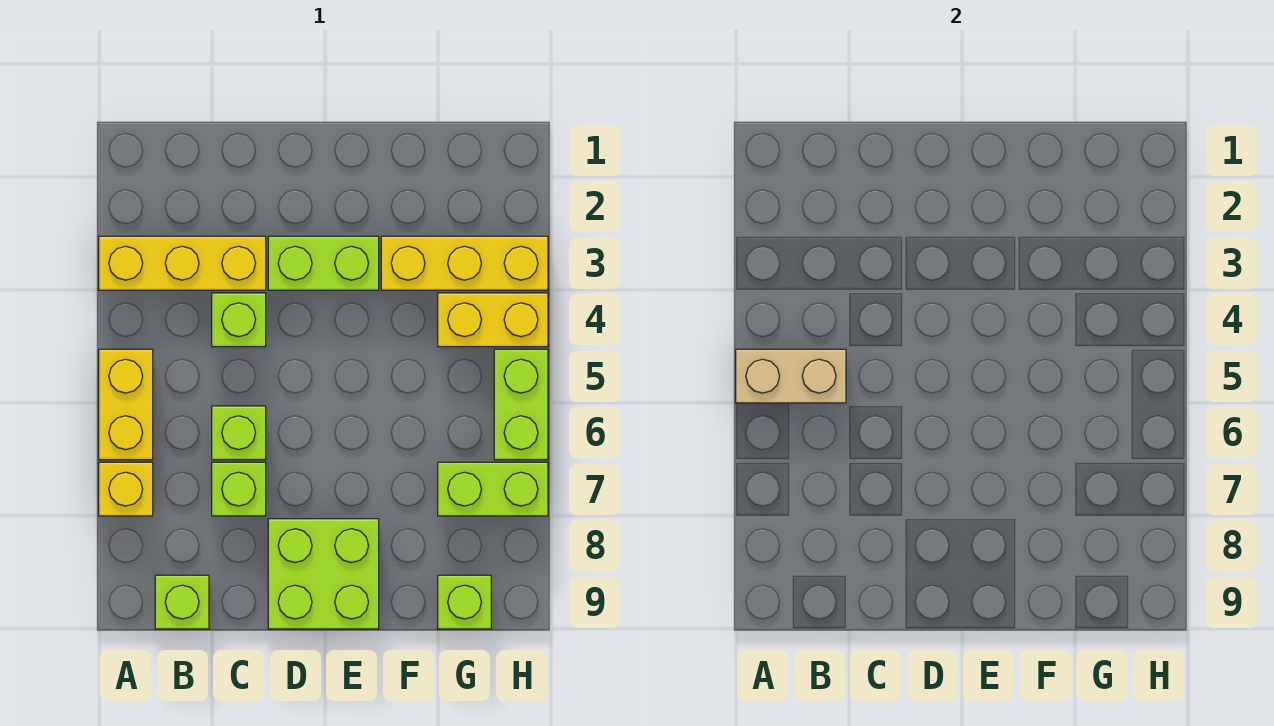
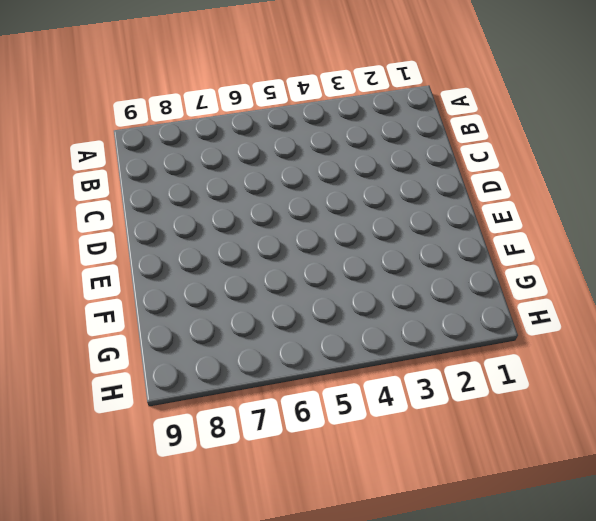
none -> yellow brick A3:C3 level 1
none -> yellow brick A5:A6 level 1
none -> yellow brick A7 level 1

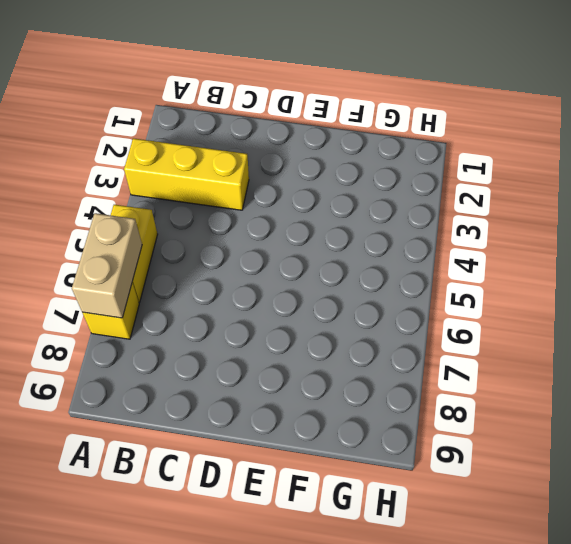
tan brick A6:A7 level 2 -> tan brick A5:B5 level 2
none -> lime brick B9 level 1
none -> lime brick C4 level 1
none -> lime brick C6 level 1

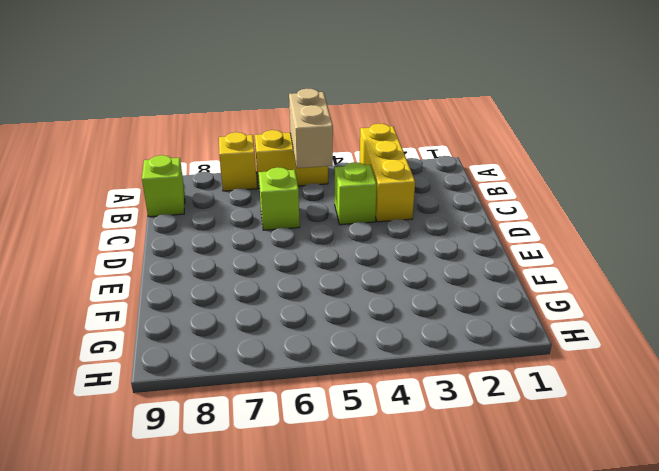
none -> lime brick C7 level 1
none -> lime brick D3:E3 level 1
none -> lime brick D8:E9 level 1

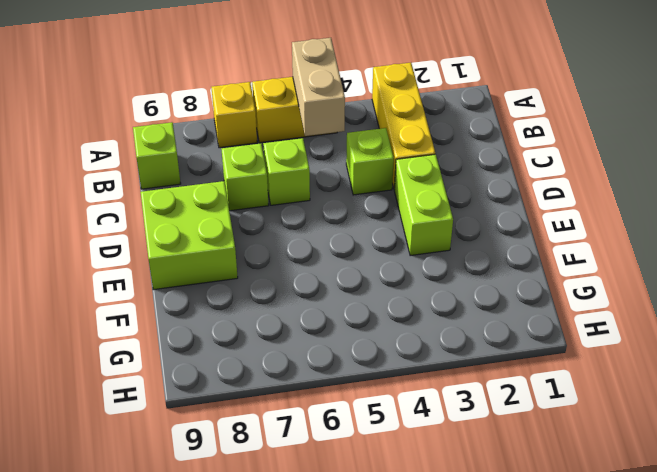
none -> yellow brick F3:H3 level 1
none -> yellow brick G4:H4 level 1
none -> lime brick G7:H7 level 1

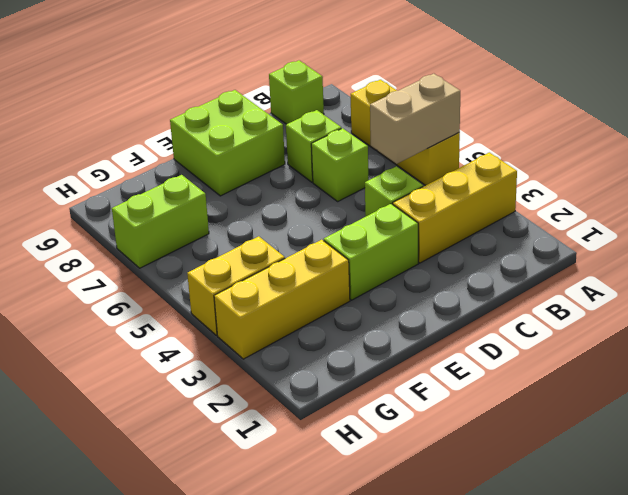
none -> lime brick G9 level 1
none -> lime brick H5:H6 level 1

